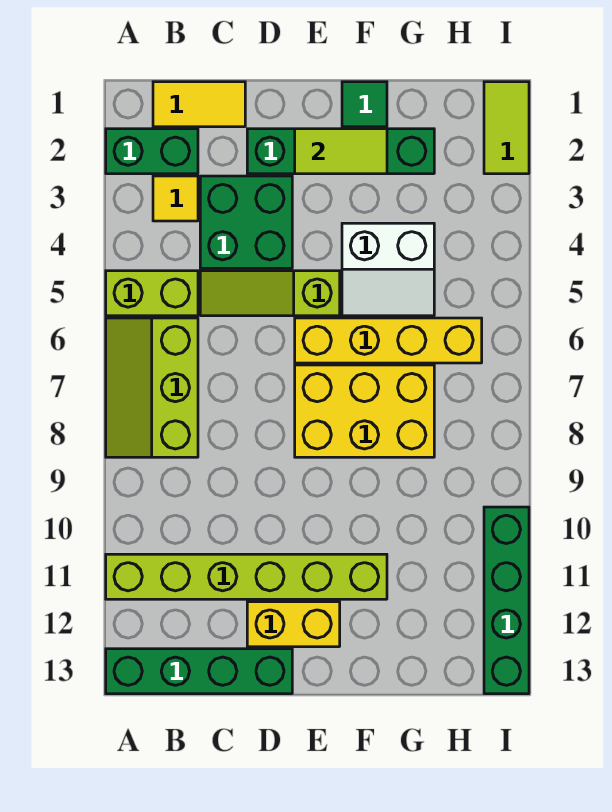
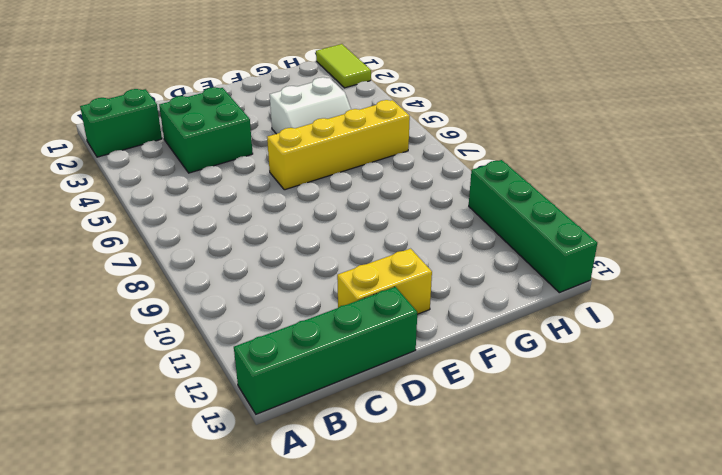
none -> lime brick A5:B5 level 1
none -> lime slope A6:B8 level 1 top B
none -> lime brick A11:F11 level 1

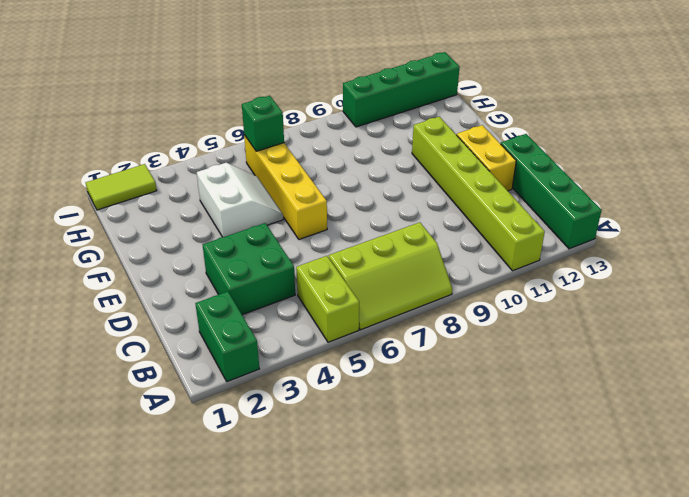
green brick H6 level 2 -> none
none -> yellow tile B1:C1 level 1
none -> yellow tile B3 level 1
none -> lime slope C5:E5 level 1 top E

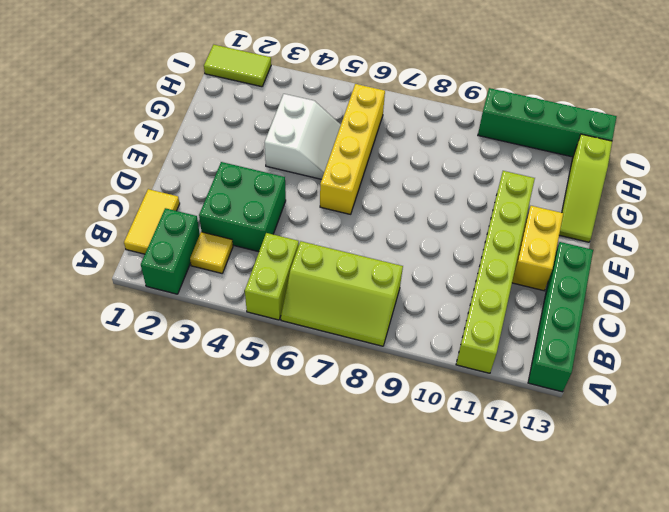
lime slope F13:H13 level 1 top H -> lime slope C5:E5 level 1 top E
none -> green brick D2:G2 level 1
none -> yellow brick E7:G8 level 1
none -> green tile F1 level 1

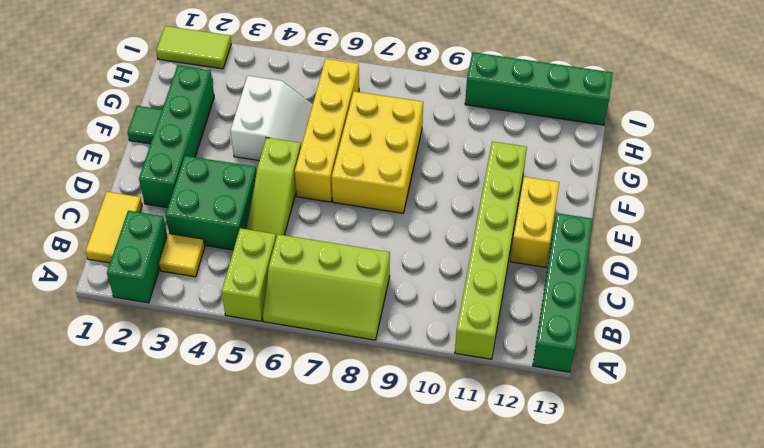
none -> lime tile E2:F2 level 2

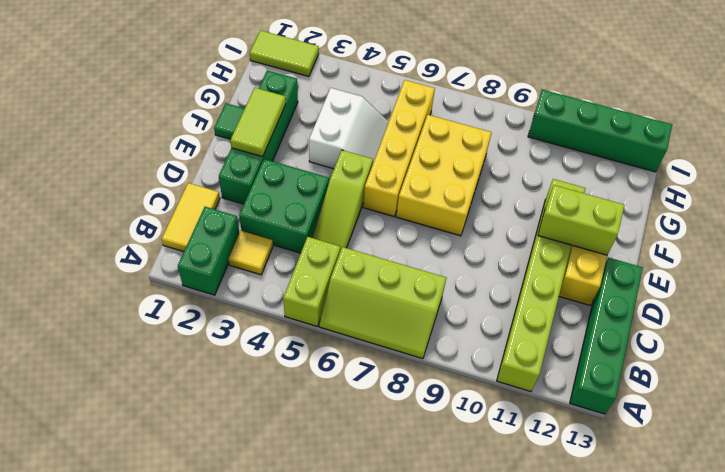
lime brick E11:E12 level 2 -> none

